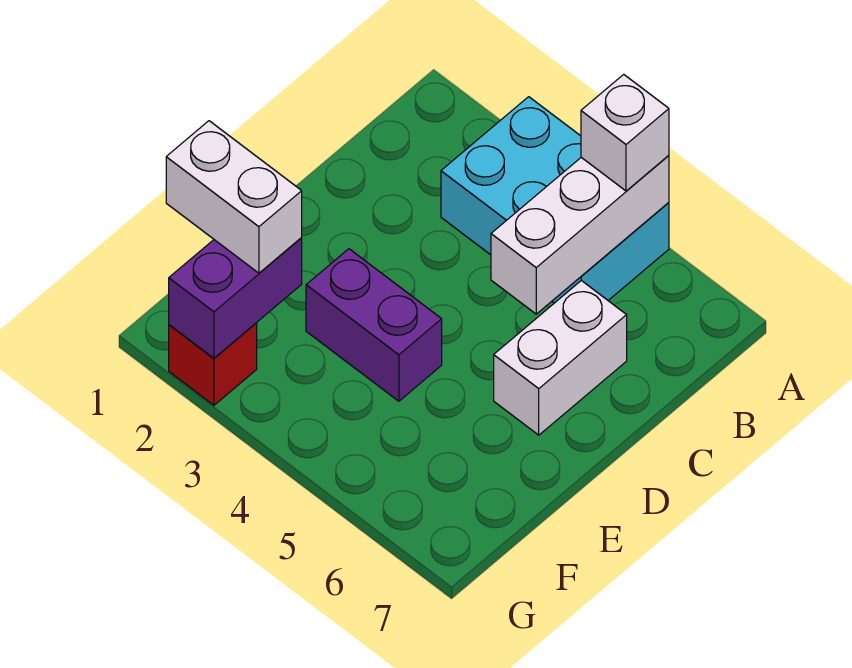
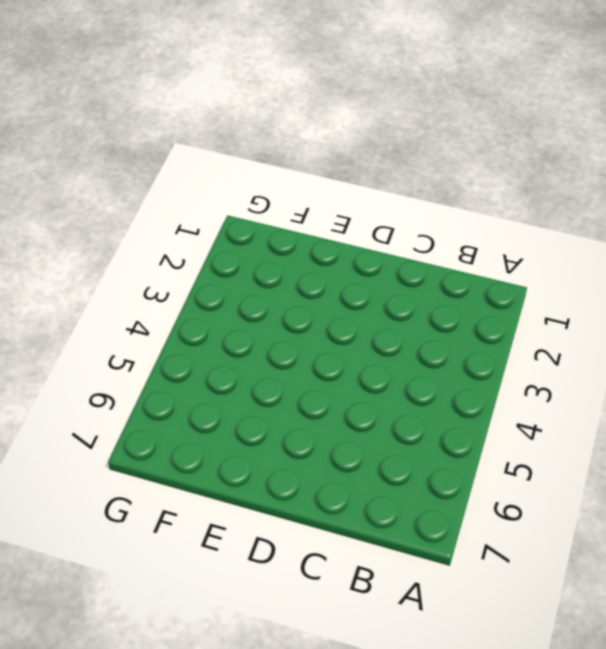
none -> cyan brick A3:B5 level 1
none -> white brick C6:D6 level 1

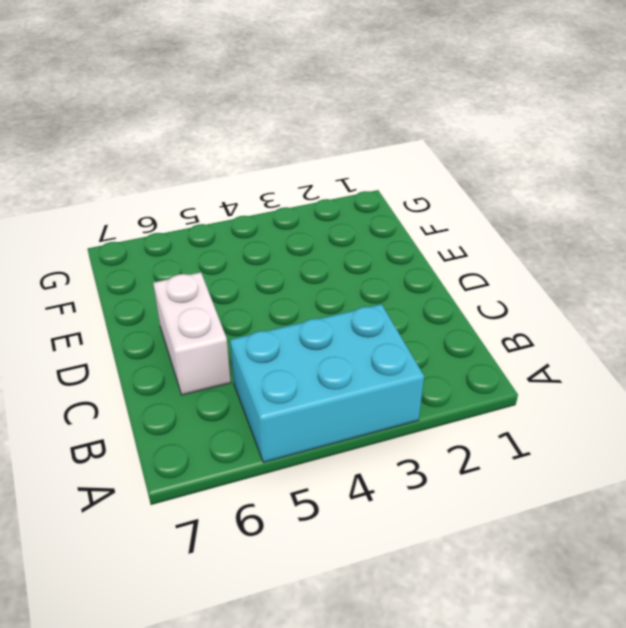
none -> purple brick E3:E4 level 1
none -> red brick G2 level 1

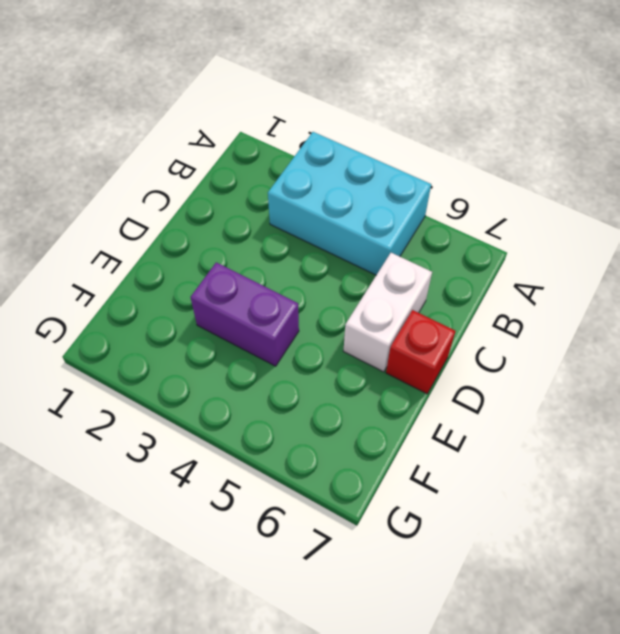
red brick D7 level 1 -> red brick G2 level 1
none -> white brick A5:C5 level 2
none -> purple brick F2:G2 level 2

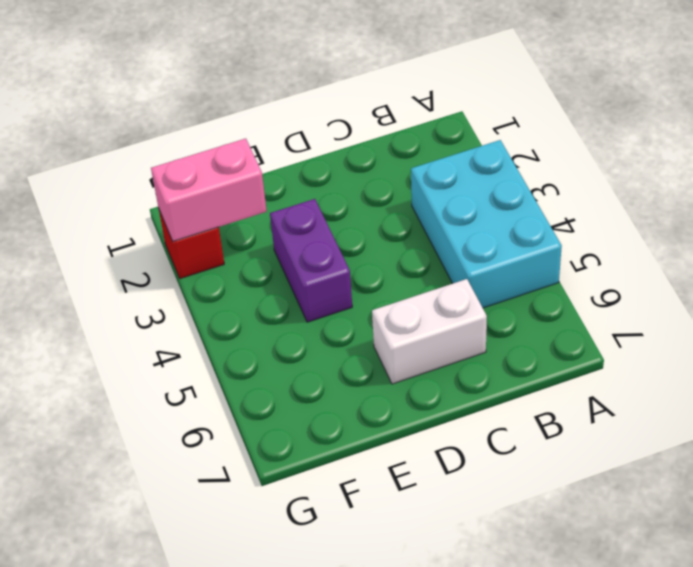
pink brick F2:G2 level 2 -> purple brick F2:G2 level 2
none -> white brick A5:C5 level 2
none -> white brick A5 level 3

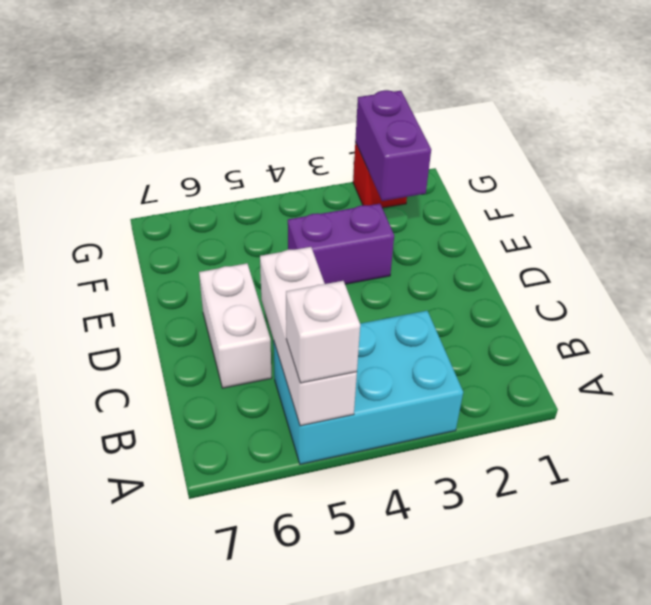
none -> white brick F1:F2 level 3

